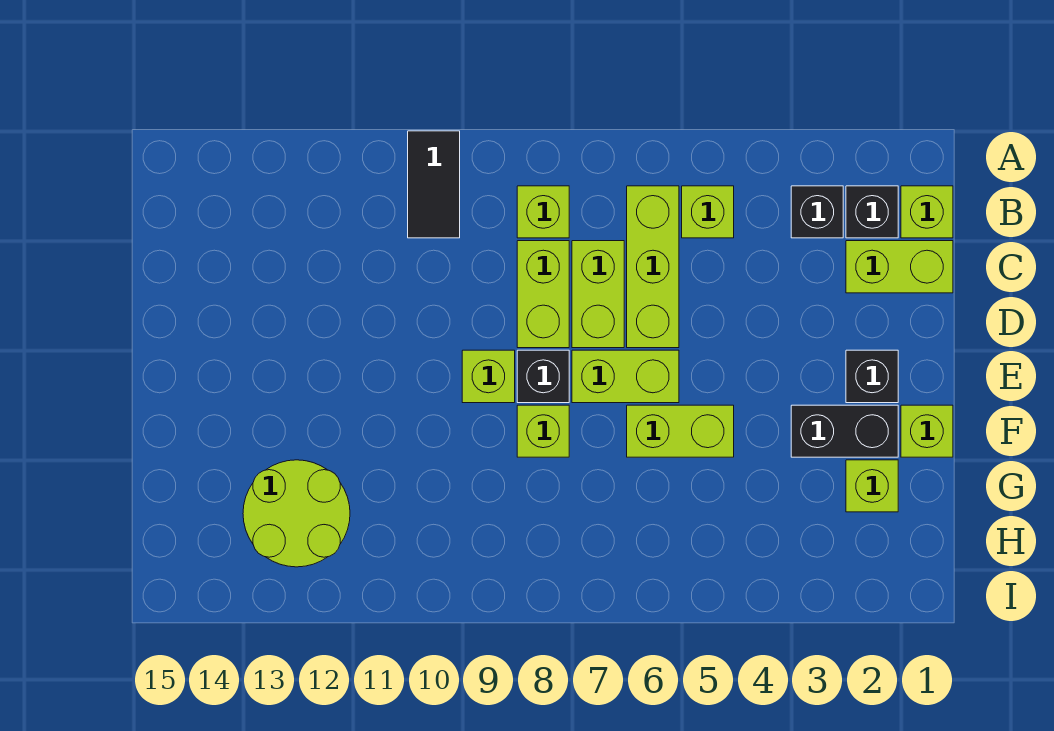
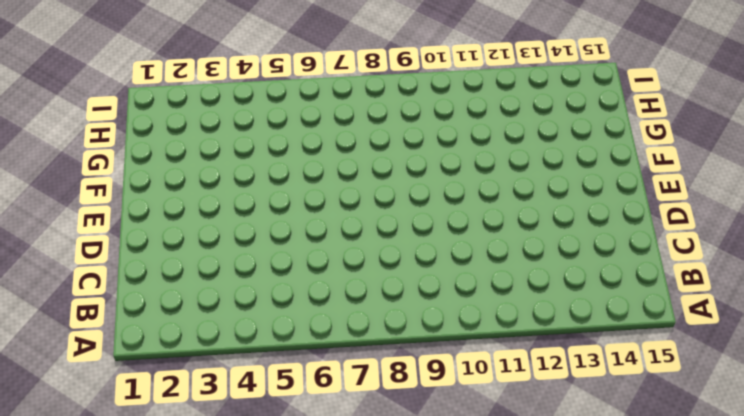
none -> black tile A10:B10 level 1
none -> lime brick B1 level 1
none -> black brick B2 level 1

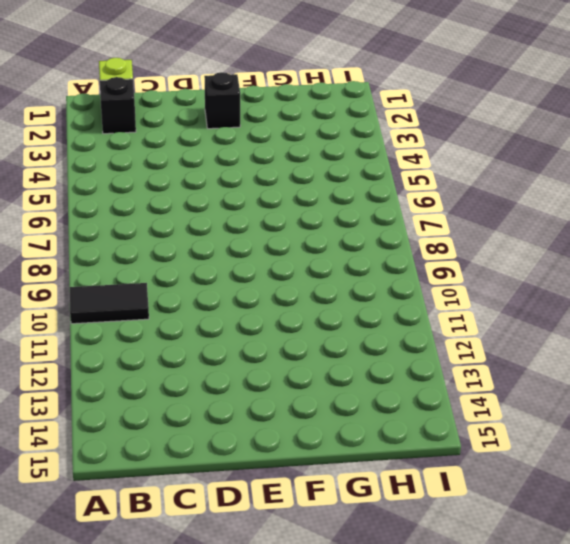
none -> black brick B3 level 1
none -> lime brick B5 level 1
none -> lime brick B6:D6 level 1

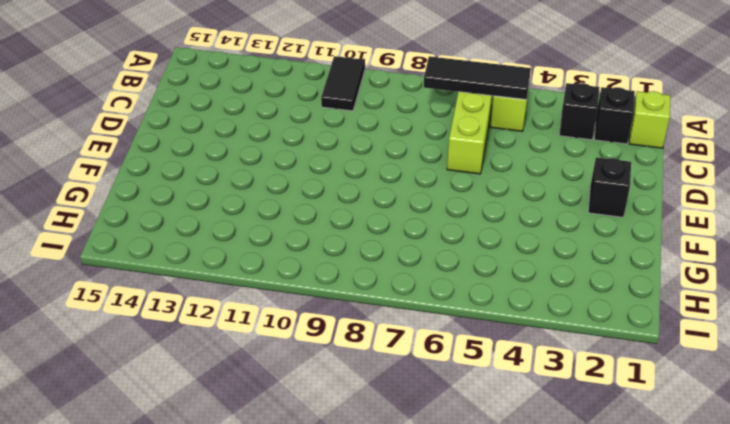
black tile B5:B7 level 2 -> none
none -> lime brick B8 level 1
none -> lime brick C1:C2 level 1
none -> lime brick C7:D7 level 1

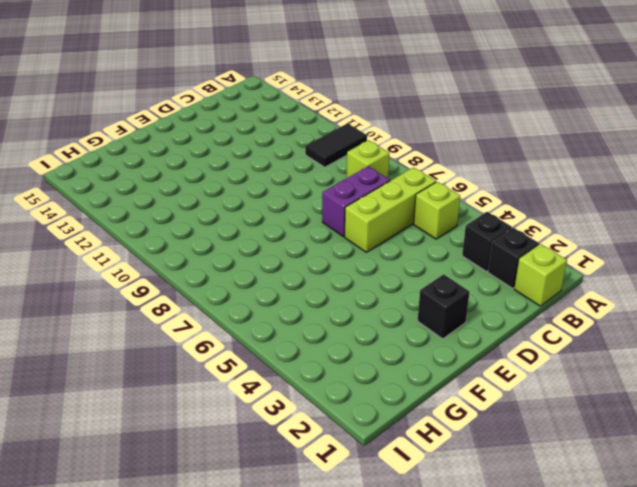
purple brick C7:D7 level 1 -> lime brick C7:D7 level 1
none -> lime brick C1:C2 level 1
none -> lime brick C8:D8 level 1
none -> lime brick E6:E7 level 1

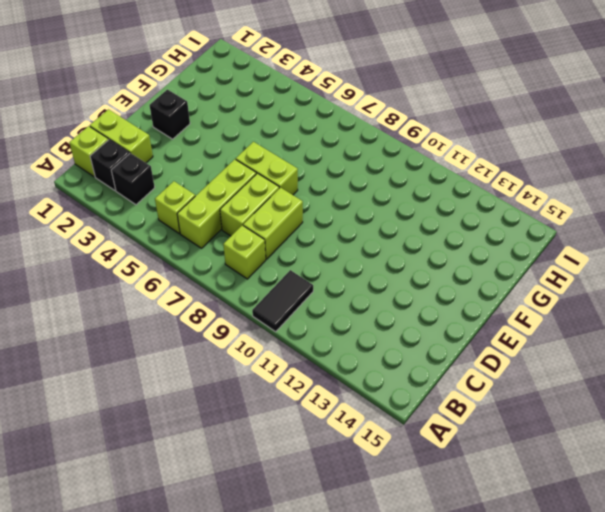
none -> black brick E8 level 1
none -> lime brick E9 level 1
none -> lime brick F1 level 1

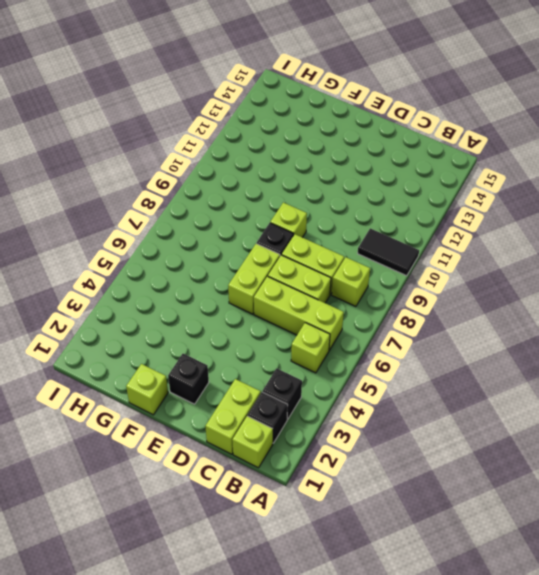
none -> black brick F2:F3 level 1
none -> lime brick F5:F6 level 1
none -> lime brick F8 level 1

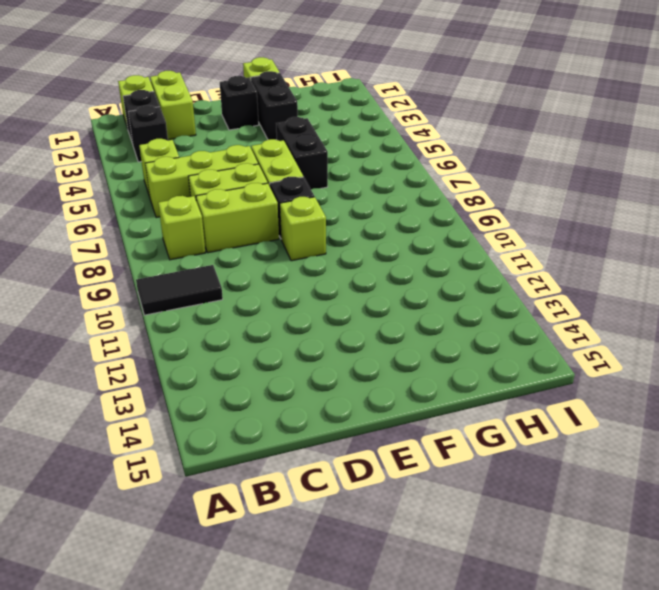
black brick F5:F6 level 1 -> lime brick F5:F6 level 1
none -> lime brick F8 level 1
none -> lime brick G2 level 1
none -> lime round brick G12:H13 level 1

